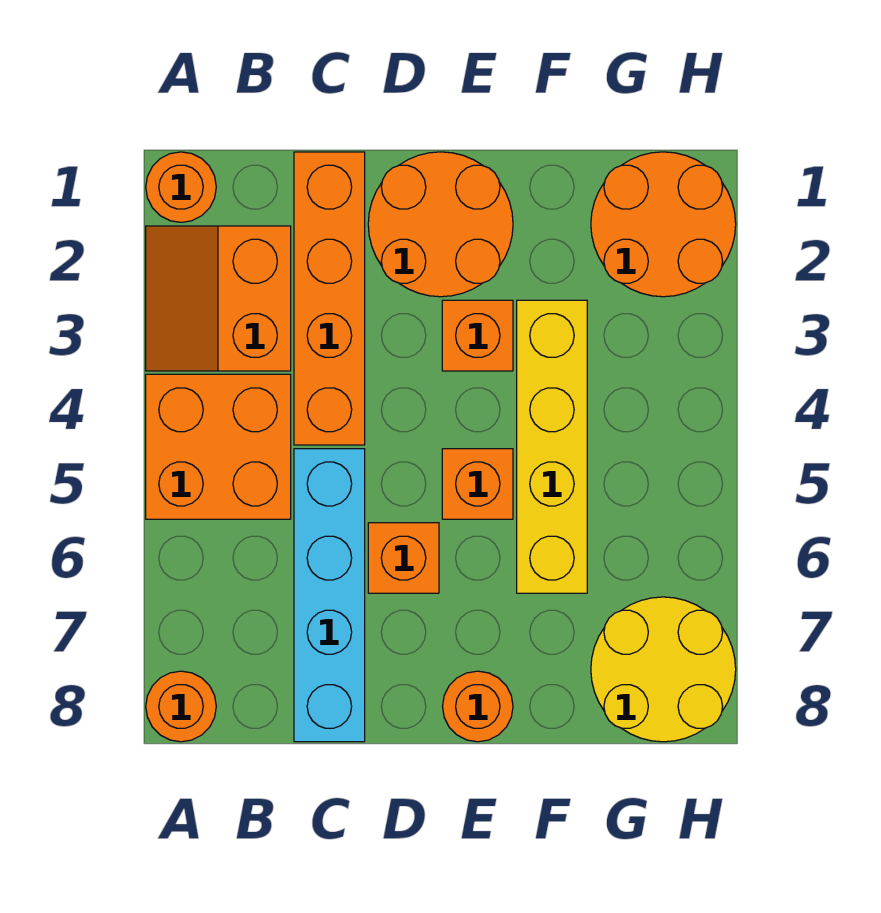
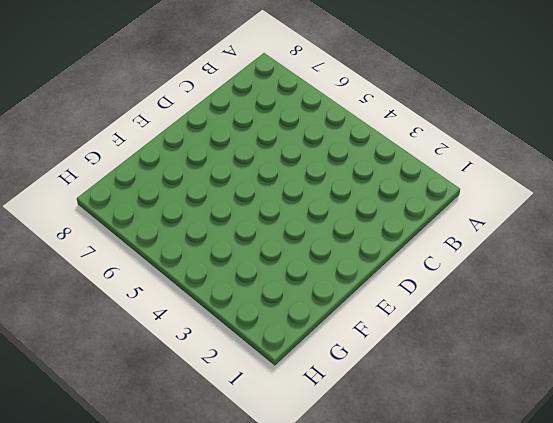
none -> orange round brick A1 level 1
none -> orange slope A2:B3 level 1 top B
none -> orange brick A4:B5 level 1

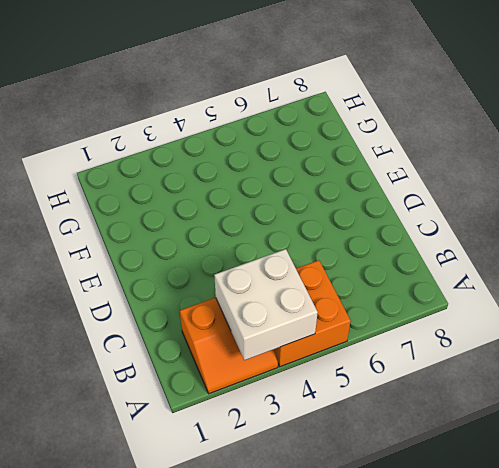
white brick A3:B4 level 2 -> none
none -> orange round brick A1 level 1
none -> orange round brick A8 level 1
none -> orange brick C1:C4 level 1

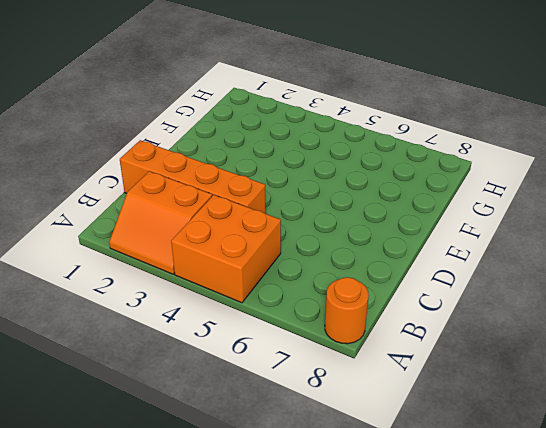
none -> orange round brick A1 level 1
none -> cyan brick C5:C8 level 1
none -> orange round brick D1:E2 level 1

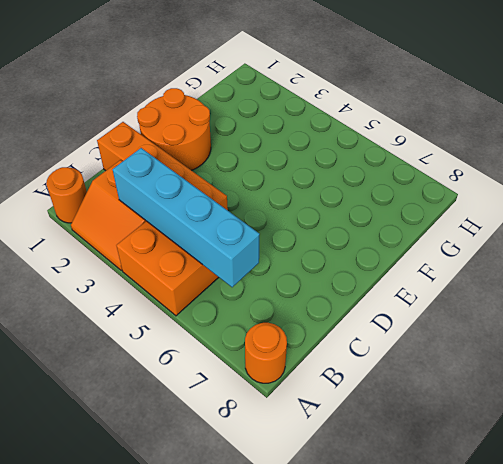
cyan brick B3:B6 level 2 -> cyan brick C5:C8 level 1
none -> orange brick D6 level 1
none -> orange brick E3 level 1
none -> orange brick E5 level 1

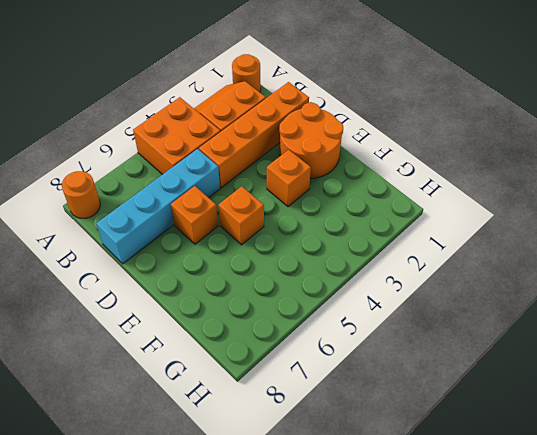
none -> orange round brick E8 level 1
none -> yellow brick F3:F6 level 1
none -> orange round brick G1:H2 level 1

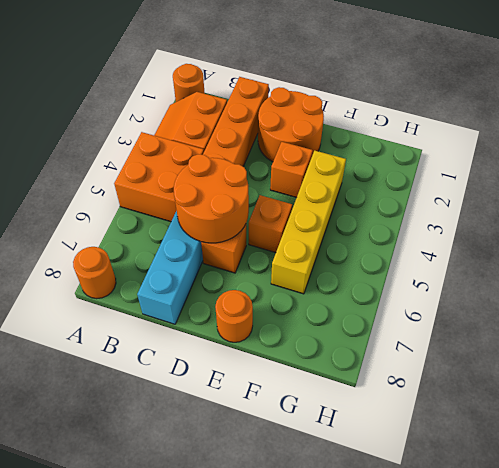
orange round brick C5:D6 level 2 -> orange round brick G1:H2 level 1
none -> yellow round brick G7:H8 level 1

